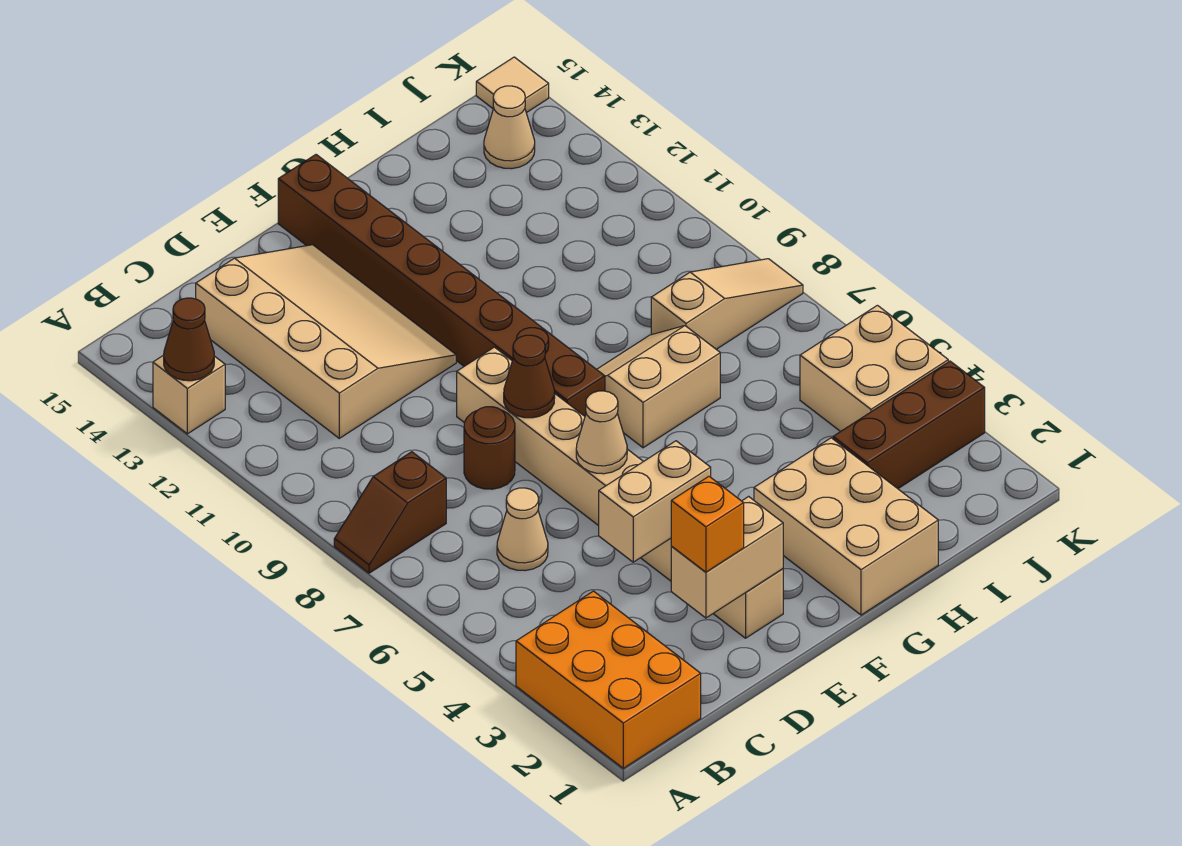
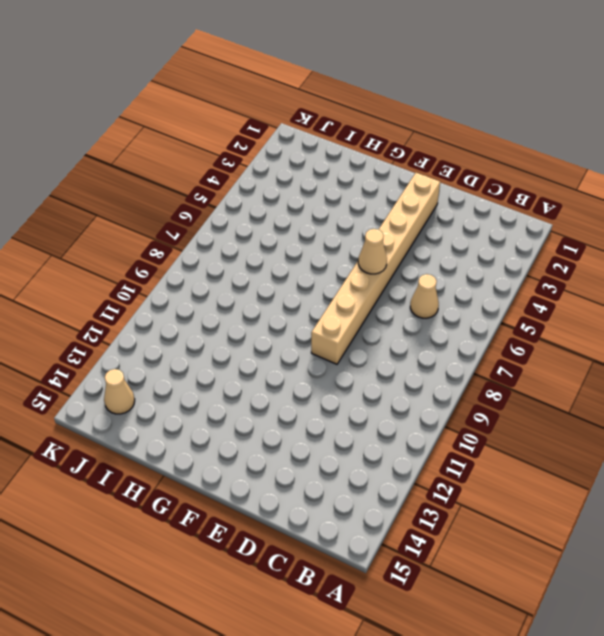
none -> orange brick A1:B3 level 1
none -> brown slope A8:B8 level 1 top B
none -> tan brick A13 level 1

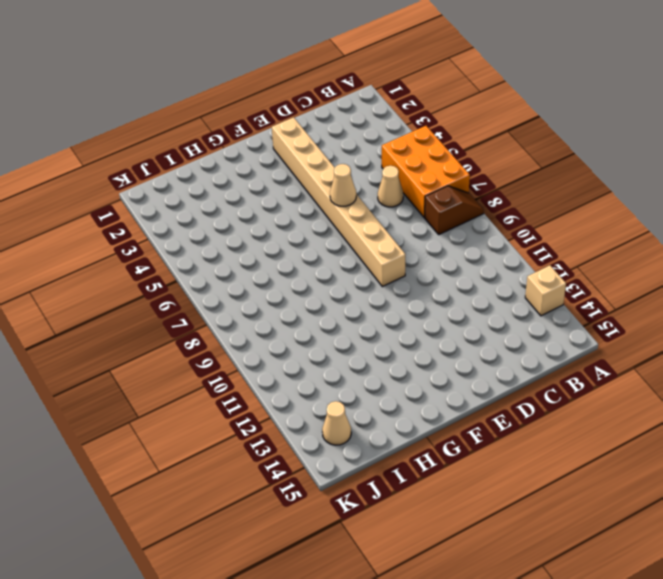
orange brick A5:B7 level 1 -> orange brick A1:B3 level 1
none -> tan slope C11:E14 level 1 top C
none -> brown round brick D8 level 1
none -> brown brick F8:F15 level 1

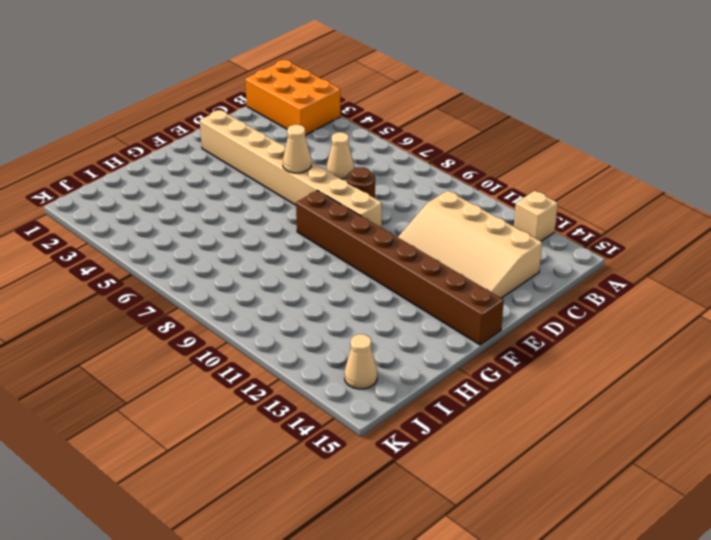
none -> brown slope A8:B8 level 1 top B
none -> tan brick G1:H3 level 1
none -> tan slope G7:H8 level 1 top 7

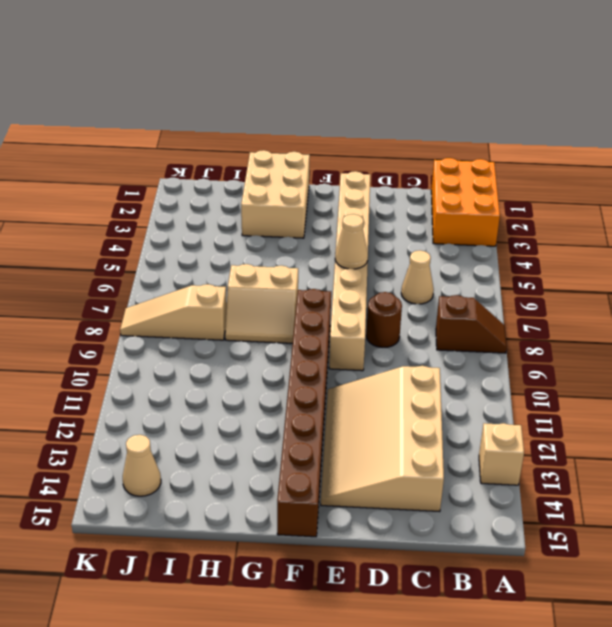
none -> brown brick I3:K3 level 1
none -> tan brick J4:K5 level 1
none -> tan tile K15 level 1

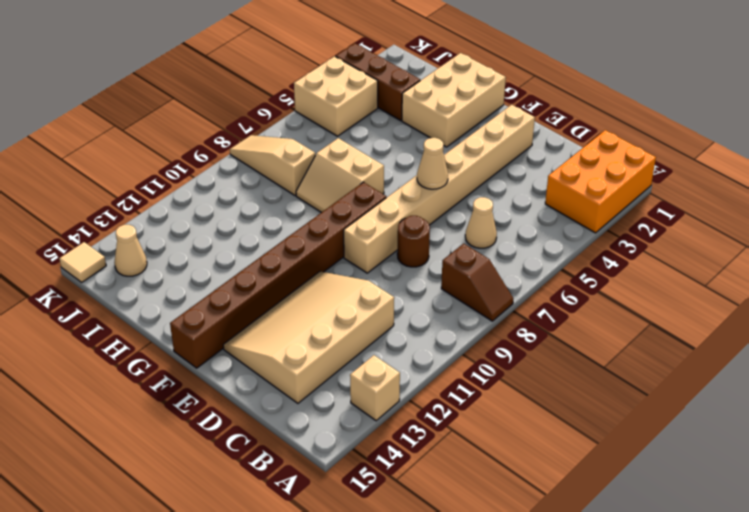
none -> brown cone A13 level 2
none -> tan brick D2:E2 level 2
none -> tan brick D4:E4 level 2

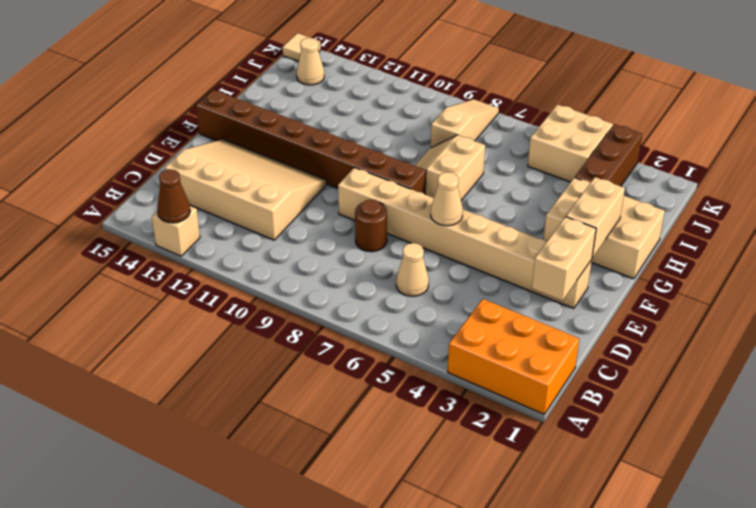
tan brick F2:G2 level 2 -> tan brick D4:E4 level 2
none -> brown slope A8:B8 level 1 top B
none -> brown cone E8 level 2
none -> orange brick D2 level 3

